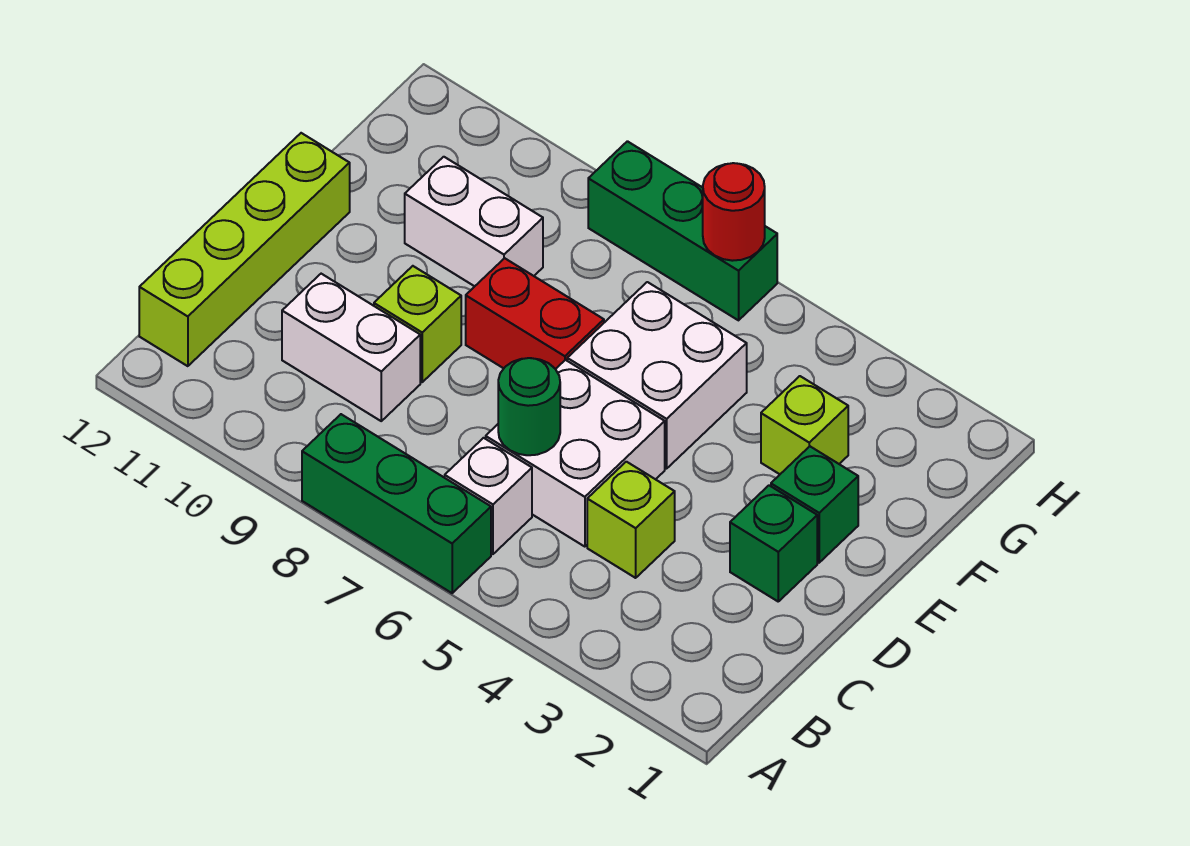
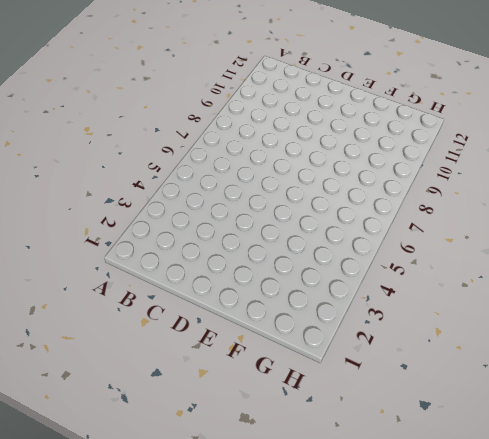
none -> green brick A6:A8 level 1
none -> white brick B6 level 1
none -> lime brick B12:E12 level 1

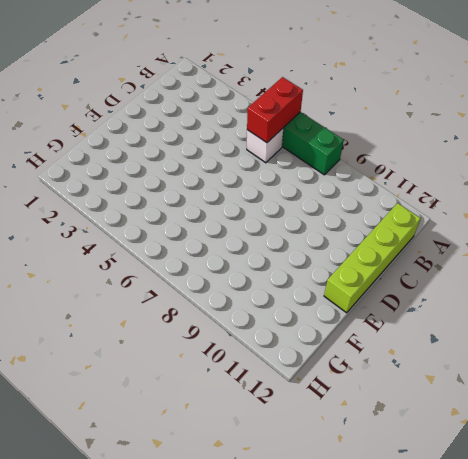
red brick A6:B6 level 2 -> red brick E7:E8 level 1
none -> lime brick C4 level 1
none -> white brick C5:D6 level 1
none -> white brick C9:C10 level 1

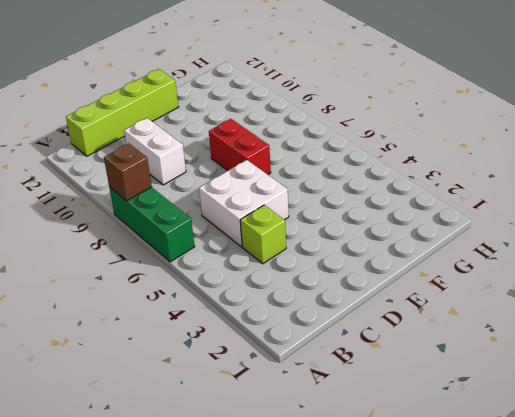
brown brick A8 level 2 -> none
none -> white brick B6 level 1
none -> green brick D2 level 1
none -> lime brick D9 level 1

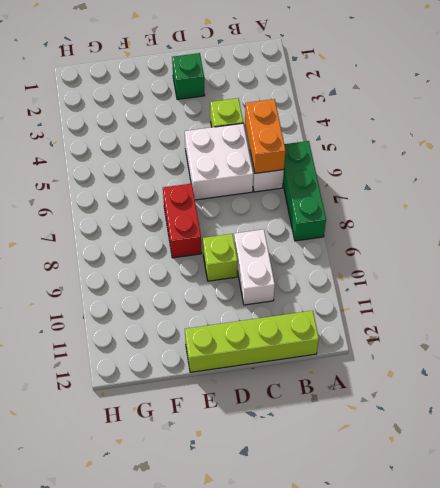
orange brick B5:B6 level 2 -> none
none -> green brick E2 level 1
none -> white brick E5:F6 level 1
none -> lime brick F3 level 1

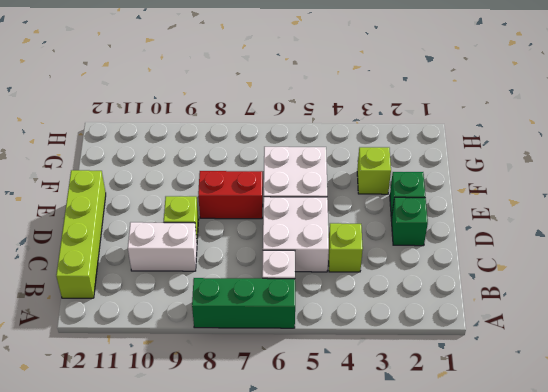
none -> white brick F9:F10 level 1
none -> green brick H6:H8 level 1
none -> green round brick C6 level 2

